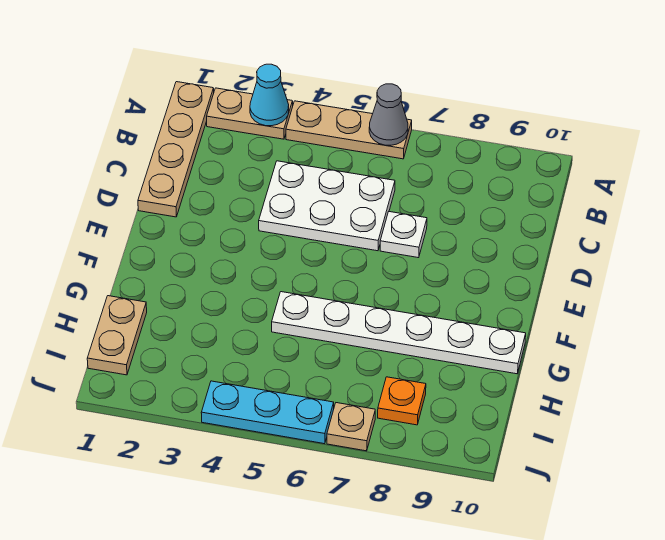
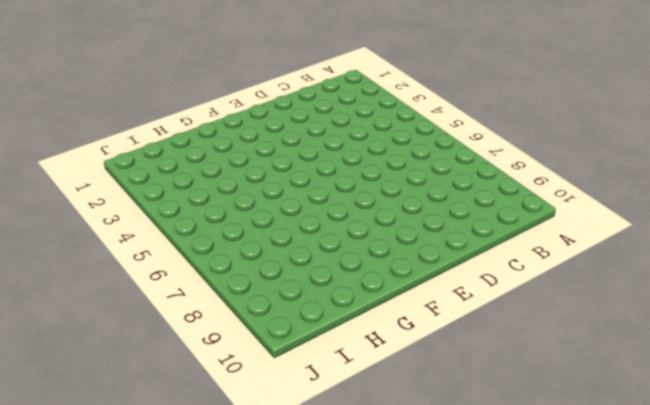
none -> tan plate A1:D1 level 1
none -> tan plate A2:A3 level 1
none -> tan plate A4:A6 level 1

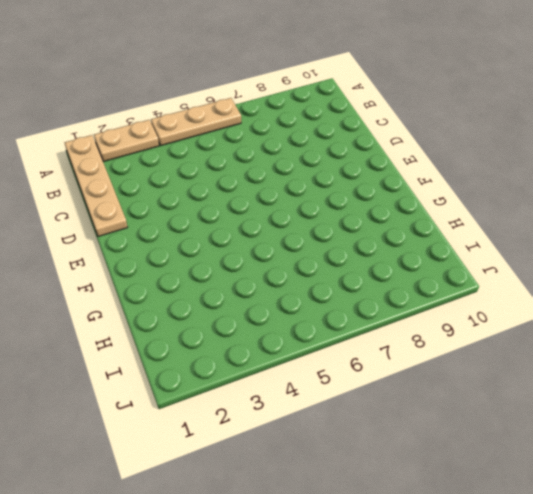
none -> white plate C4:D6 level 1
none -> white plate D7 level 1
none -> white plate G5:G10 level 1

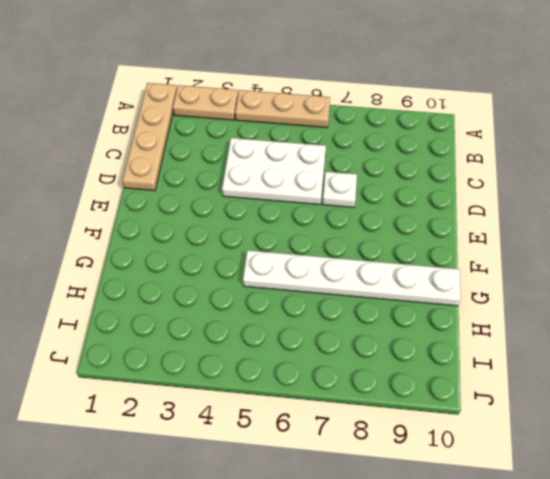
none -> tan plate H1:I1 level 1
none -> orange plate I8 level 1
none -> cyan plate J4:J6 level 1

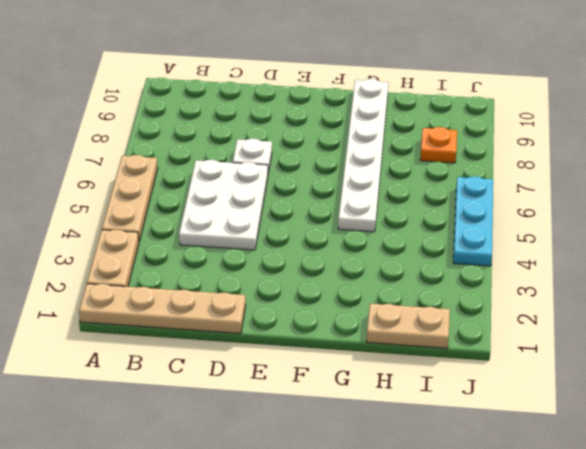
none -> tan plate J7 level 1
none -> cyan cone A3 level 2
none -> grey cone A6 level 2

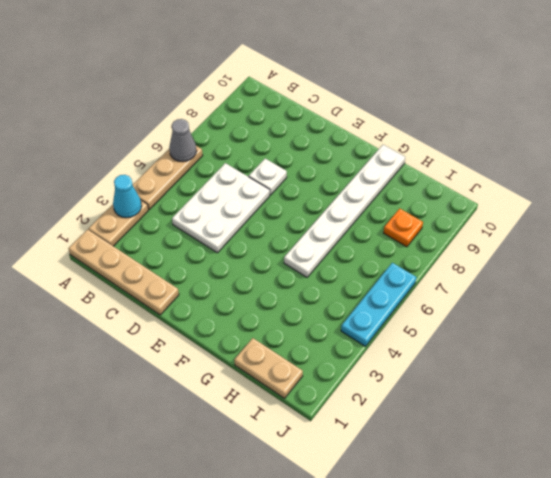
none -> tan plate J7 level 1

